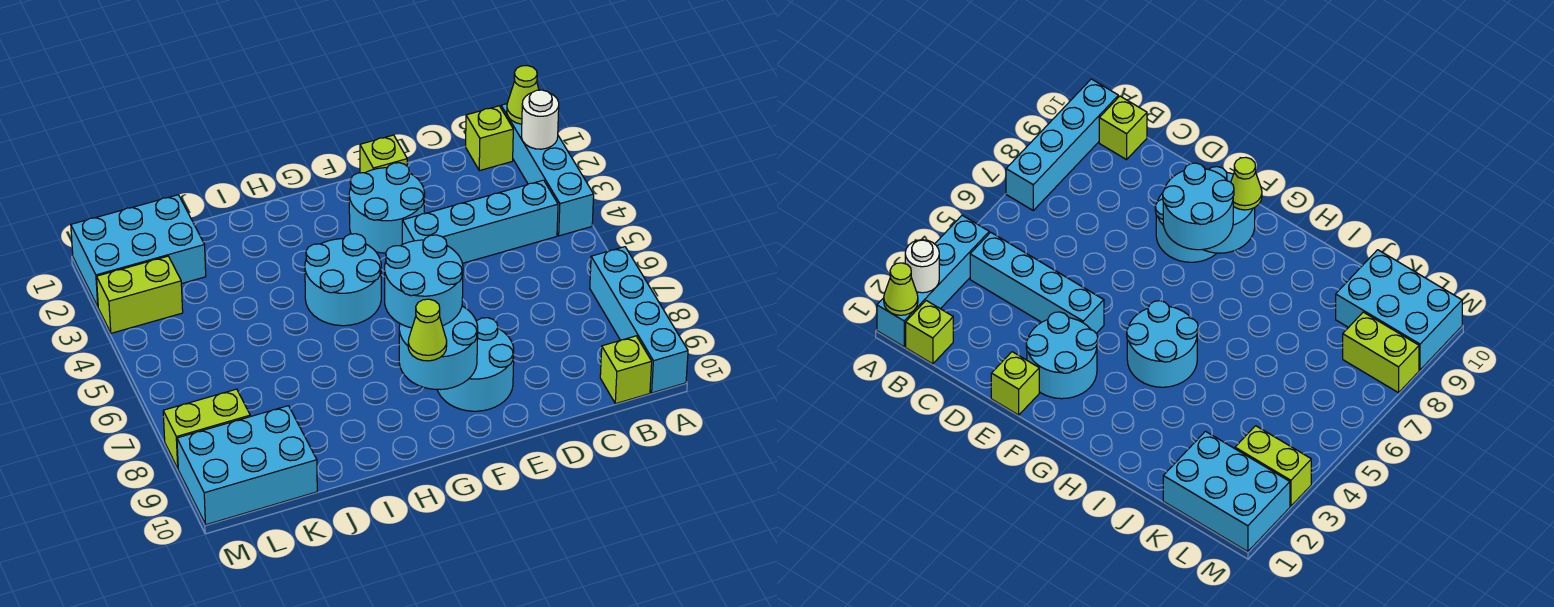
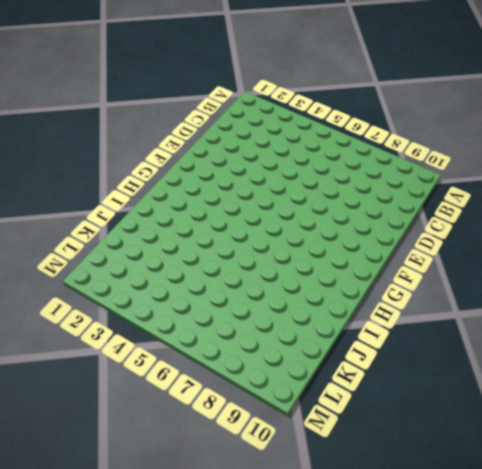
none -> cyan brick A1:A4 level 1
none -> cyan brick A7:A10 level 1
none -> lime brick B1 level 1

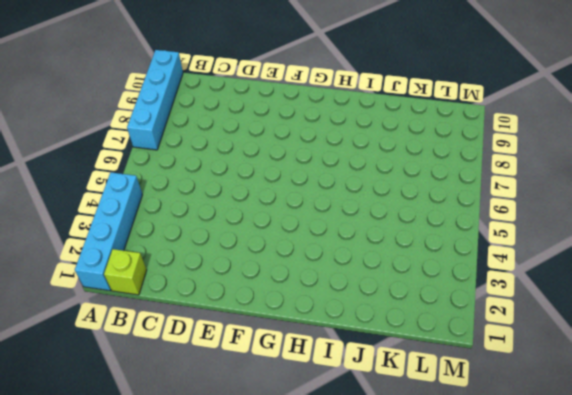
none -> cyan brick B4:E4 level 1
none -> lime brick B10 level 1
none -> lime brick E1 level 1

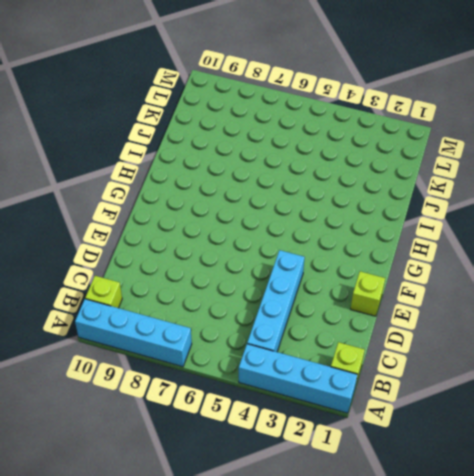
none -> cyan round brick E2:F3 level 1
none -> cyan round brick E8:F9 level 1
none -> cyan round brick G4:H5 level 1

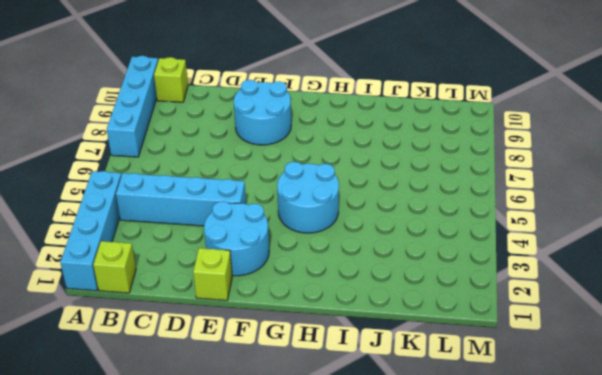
none -> cyan brick K1:M2 level 1
none -> cyan brick K9:M10 level 1
none -> lime brick L3:M3 level 1

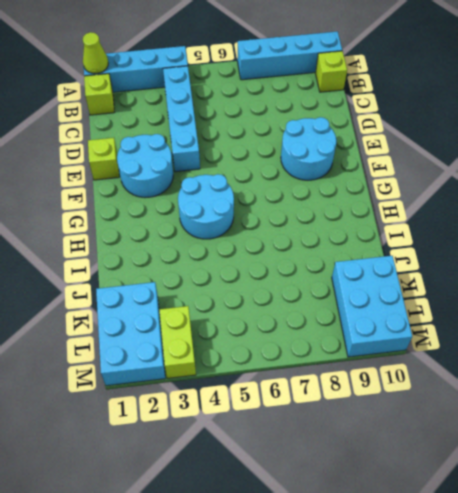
none -> lime brick L8:M8 level 1
none -> white round brick A2 level 2
none -> cyan round brick F8:G9 level 2

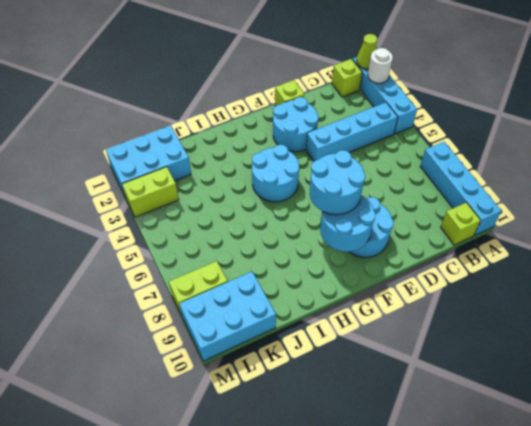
none -> lime cone G9 level 3

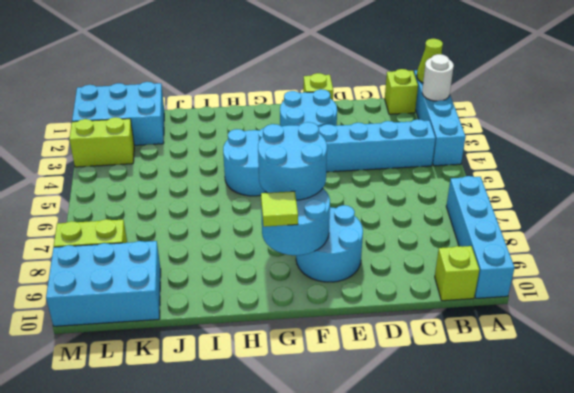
lime tile G9 level 3 -> lime cone G9 level 3

